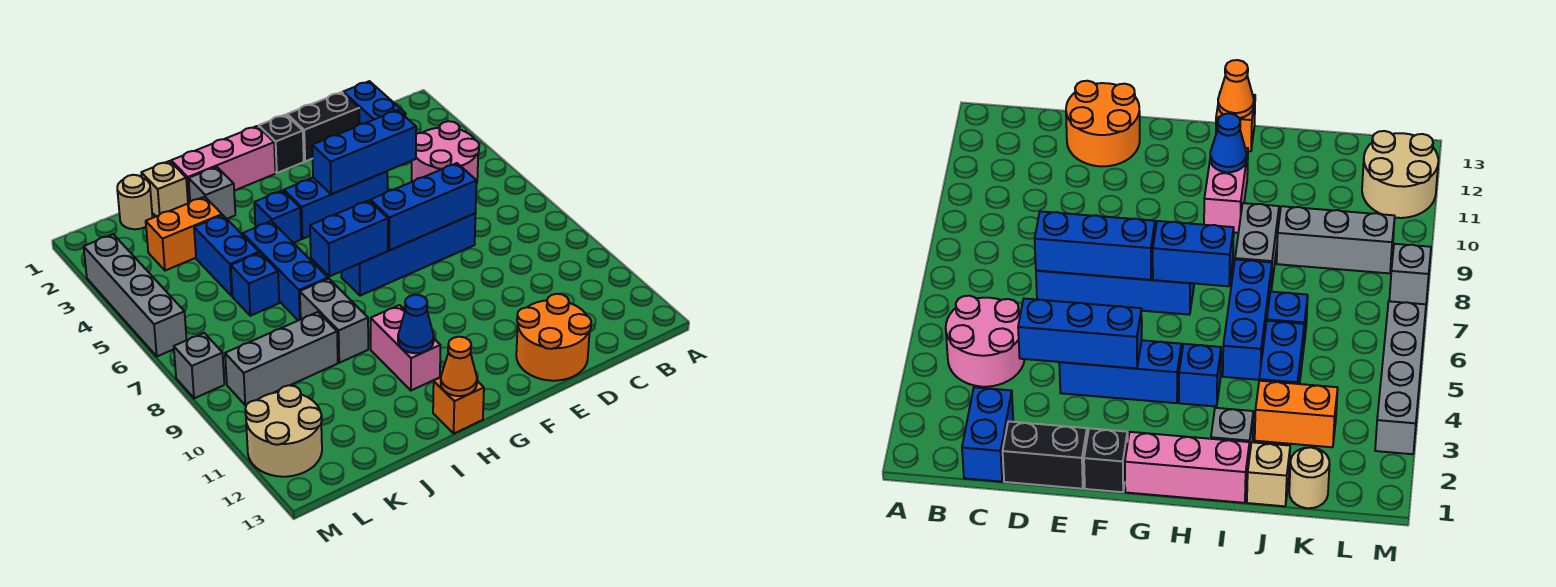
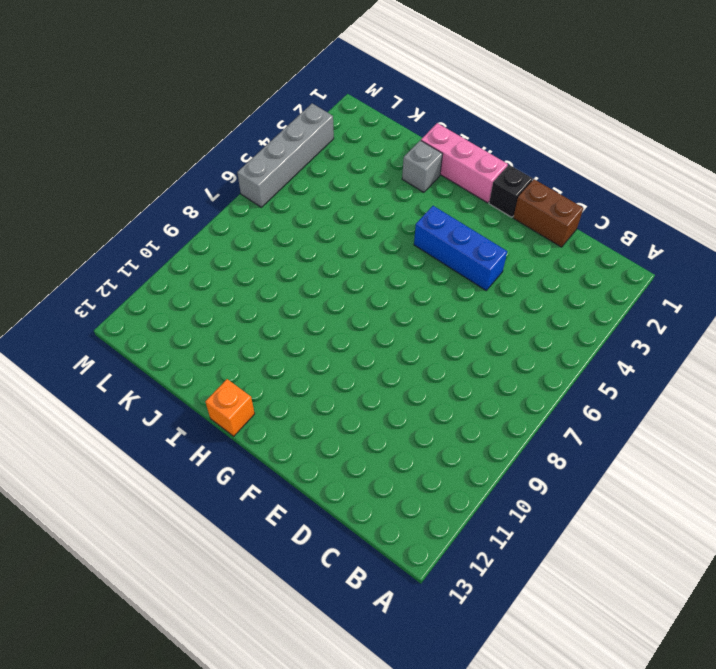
brown brick D1:E1 level 1 -> black brick D1:E1 level 1
none -> pink round brick B4:C5 level 1
none -> blue brick C1:C2 level 1
none -> blue brick D7:G7 level 1

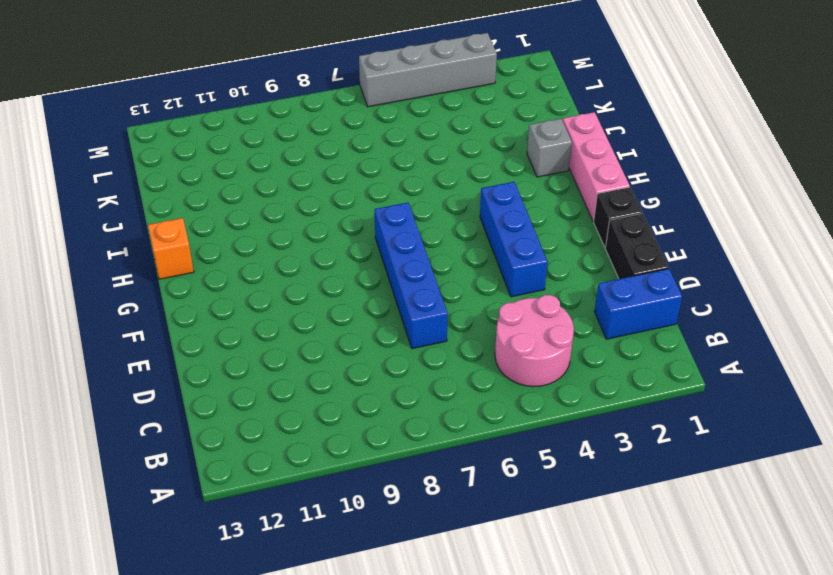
none -> orange round brick D12:E13 level 1
none -> blue brick H4 level 1
none -> pink brick H10:H11 level 1

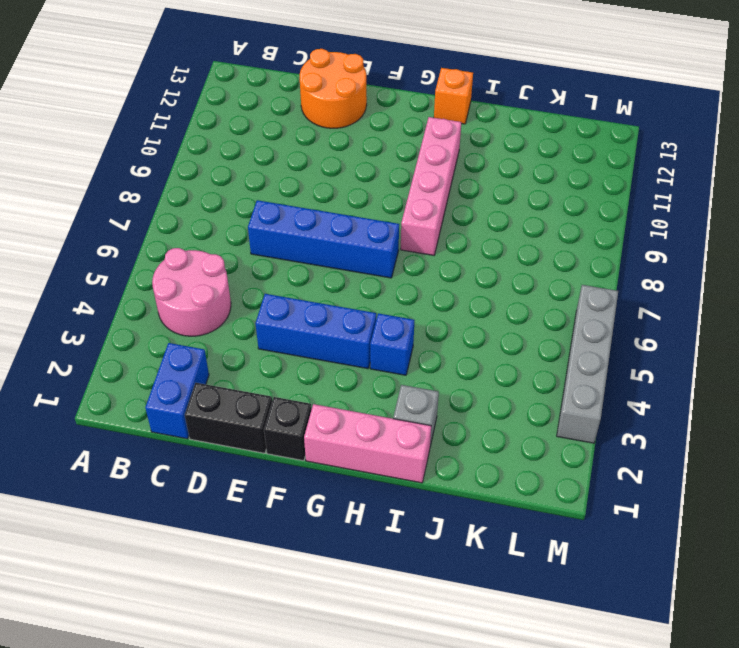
pink brick H8:H11 level 1 -> pink brick H10:H11 level 1
none -> blue brick I5:I7 level 1
none -> grey brick I8:I9 level 1
none -> tan brick J1 level 1

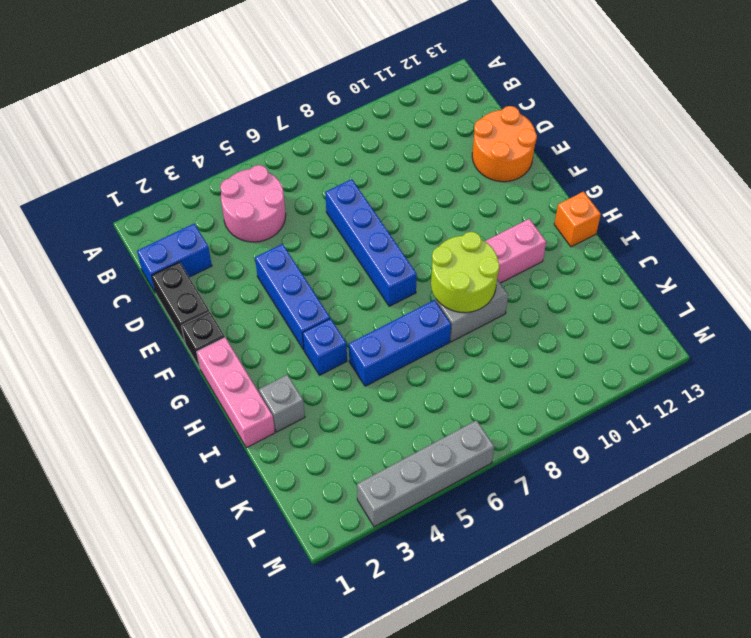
lime round brick H8:I9 level 2 -> none
none -> tan brick J1 level 1
none -> orange brick J3:K3 level 1
none -> blue brick J4:J5 level 1

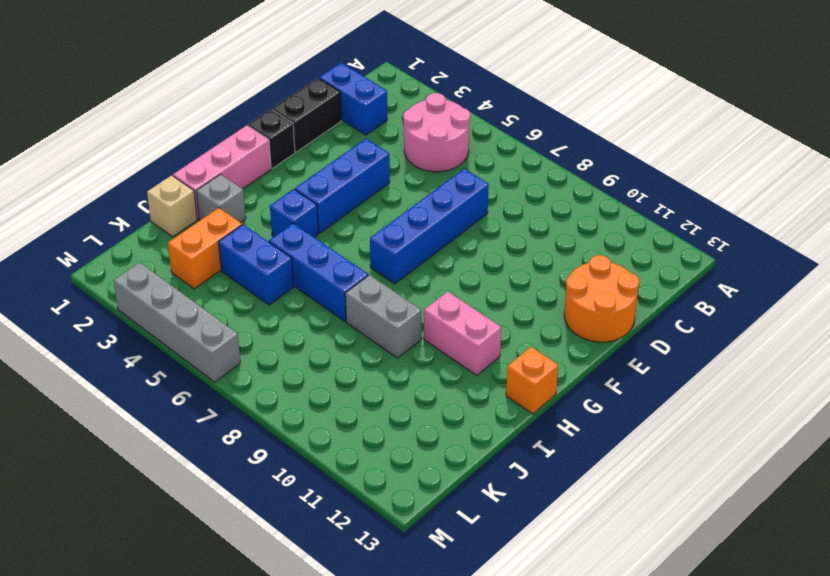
none -> blue brick J6 level 1
none -> grey brick J9:L9 level 1
none -> tan round brick K1 level 1

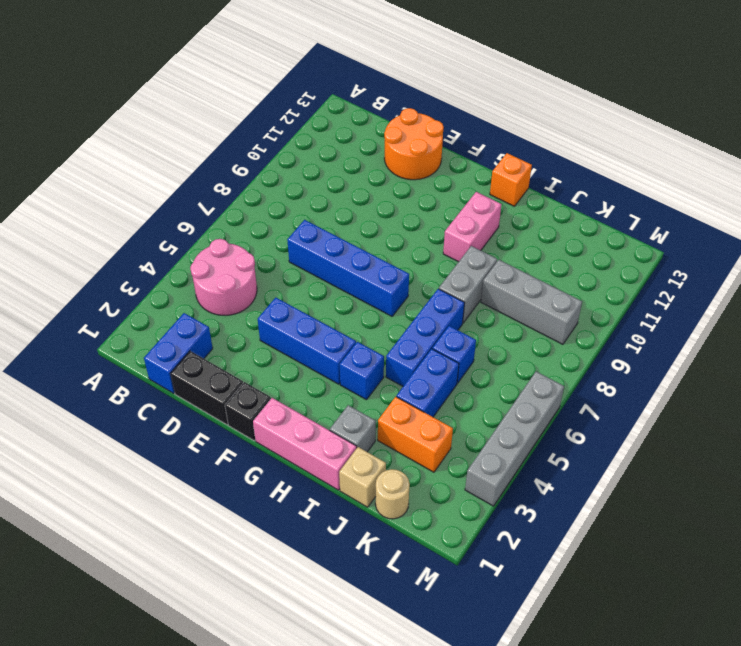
none -> tan round brick L11:M12 level 1
none -> grey brick M8 level 1
none -> blue brick D4:F4 level 2

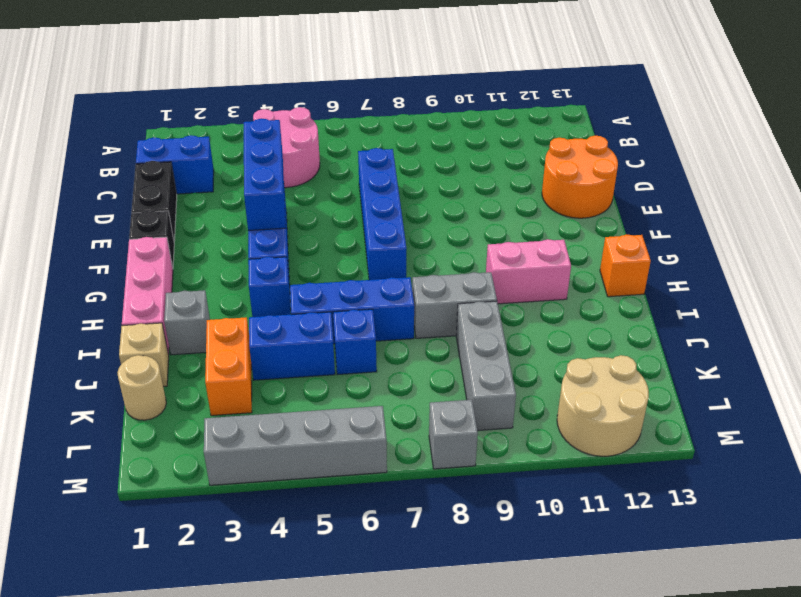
none -> blue brick D7:F7 level 2
none -> blue brick G7:H7 level 2
none -> blue cone H11 level 2

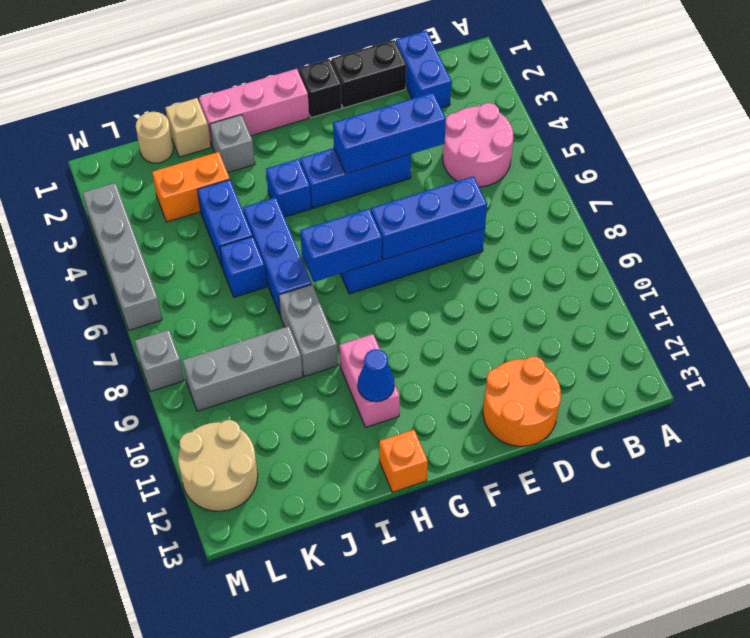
none -> orange cone H13 level 2

